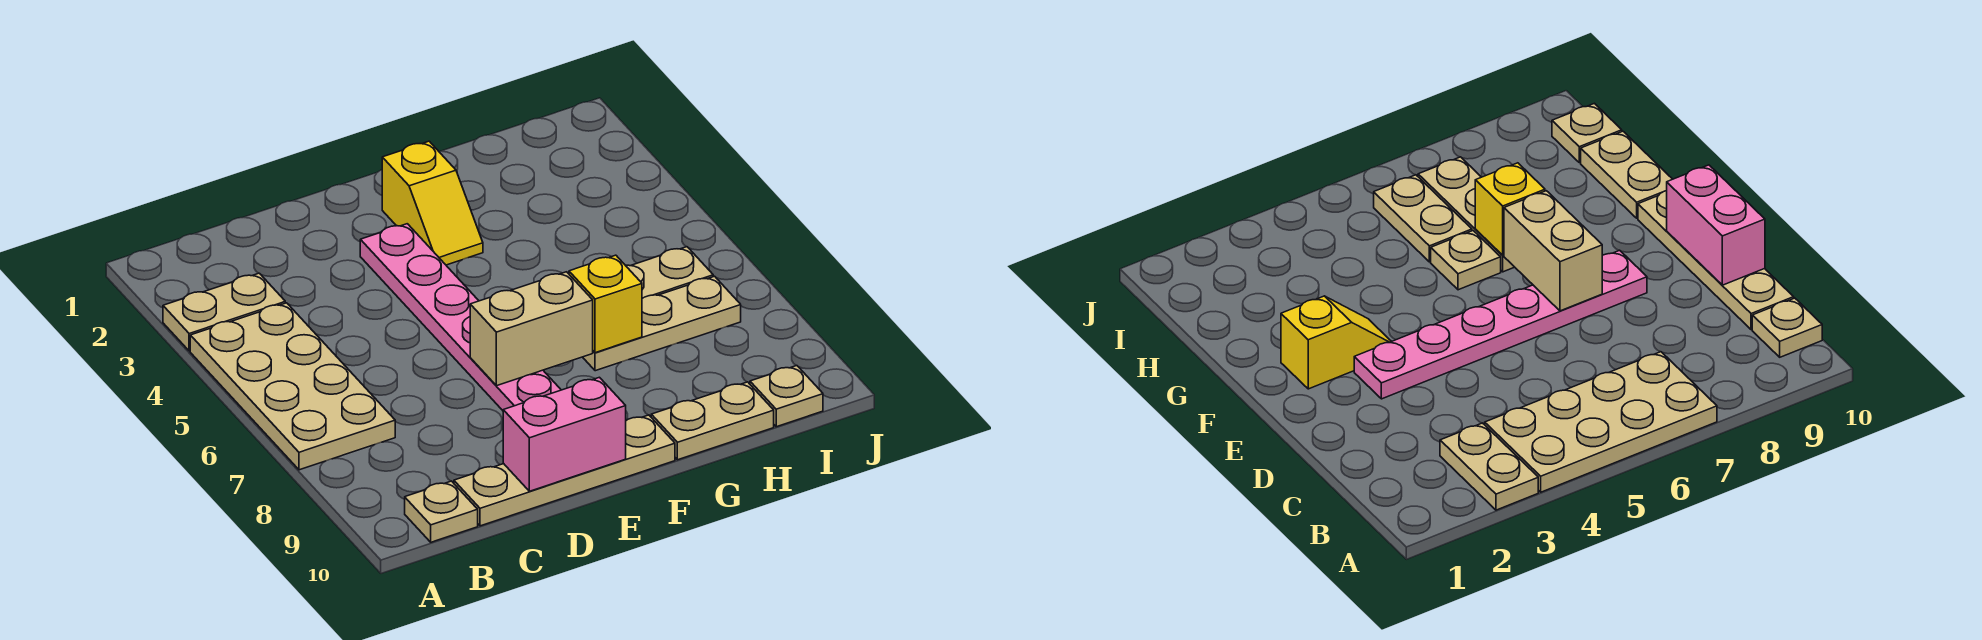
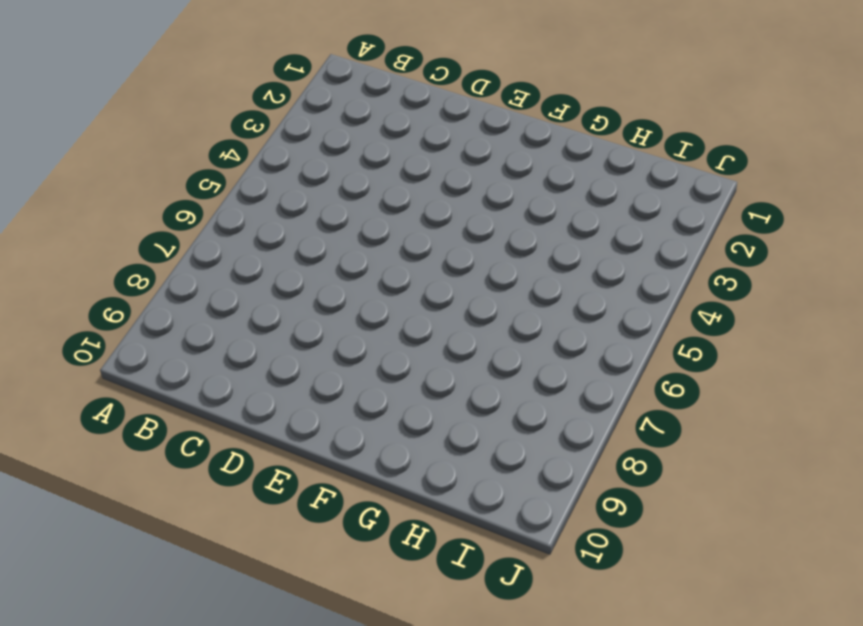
none -> tan plate A3:B3 level 1
none -> tan plate A4:B7 level 1
none -> tan plate B10 level 1

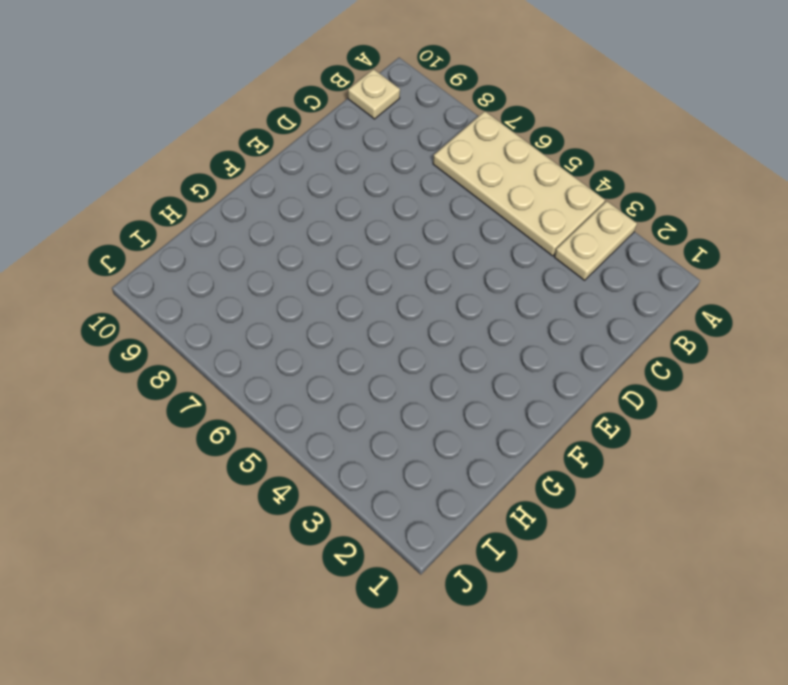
none -> tan plate C10:F10 level 1
none -> pink plate E3:E8 level 1
none -> yellow slope F2:F3 level 1 top 2

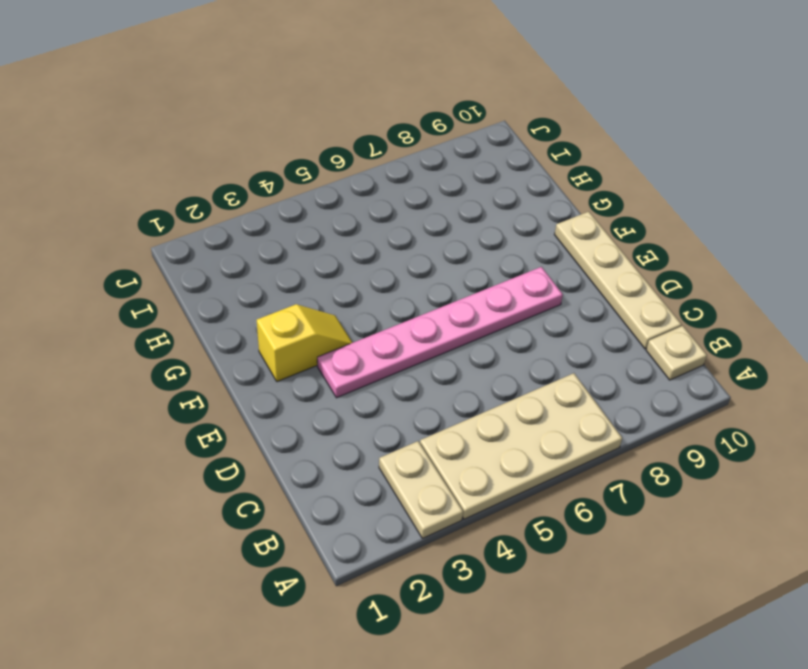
none -> tan plate G6 level 1
none -> tan plate G7:I7 level 1
none -> tan plate G10:H10 level 1

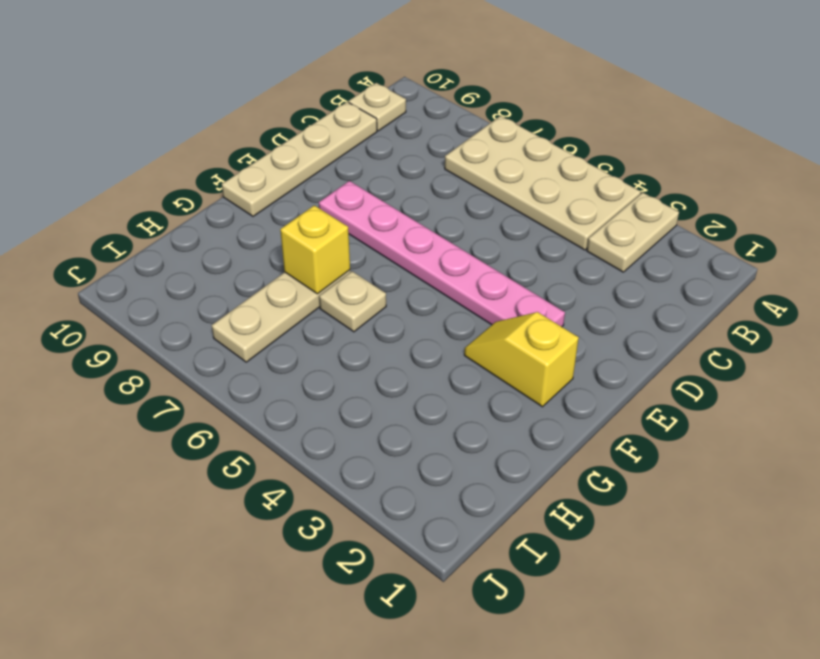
none -> tan plate G10:H10 level 1
none -> tan plate H6:I6 level 1
none -> tan plate I10 level 1

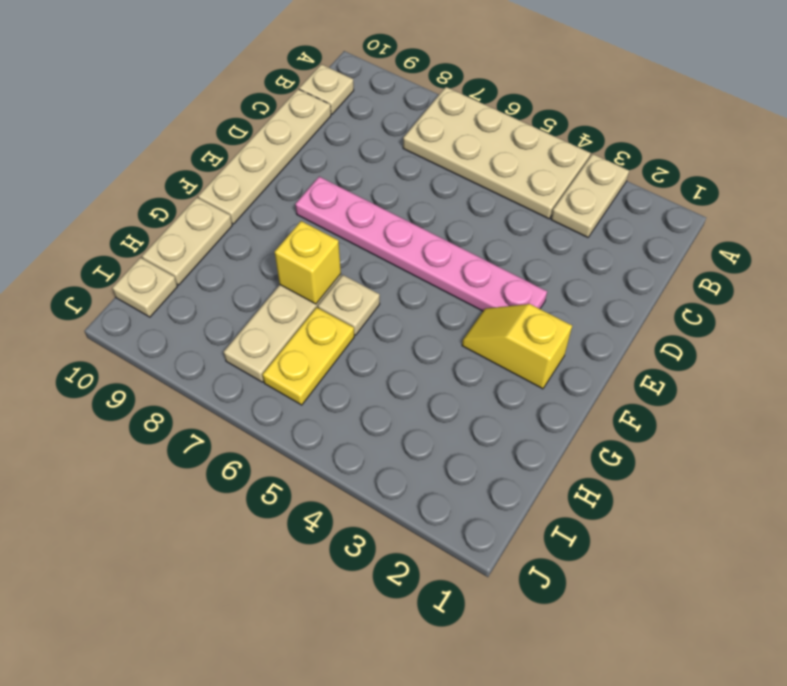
yellow plate H6:I6 level 1 -> tan plate H6:I6 level 1
none -> pink brick D10:E10 level 2
none -> tan brick E7:F7 level 2

